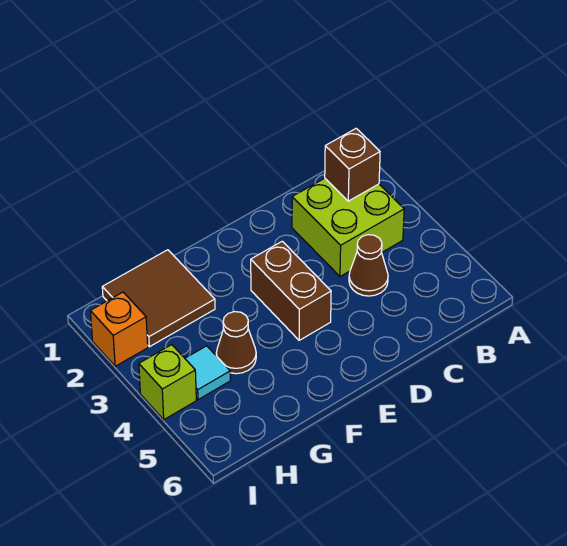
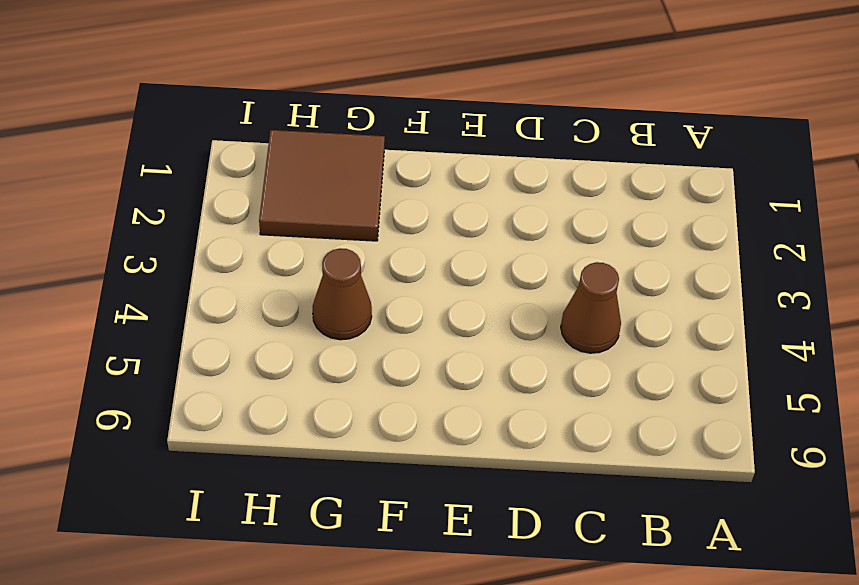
none -> lime brick B2:C3 level 1
none -> brown brick E3:E4 level 1

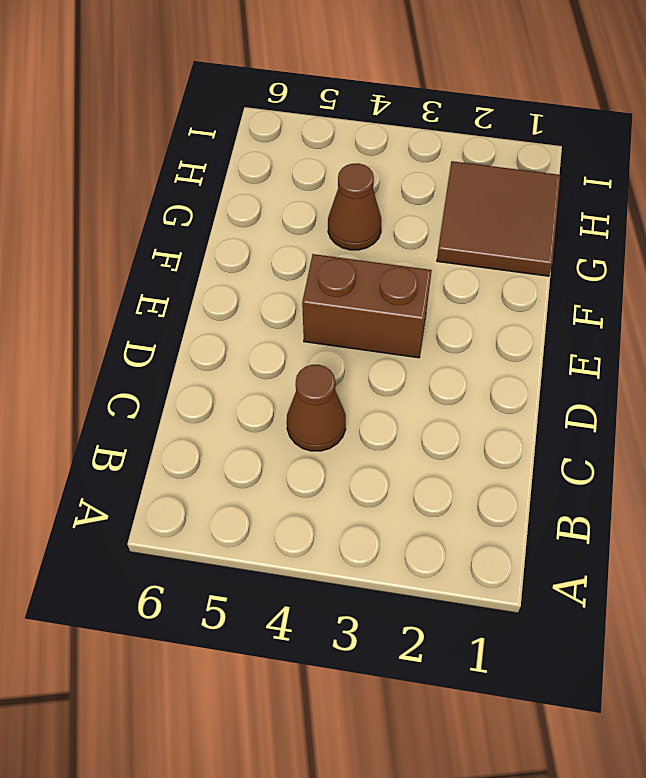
none -> lime brick B2:C3 level 1
none -> cyan tile H4 level 1

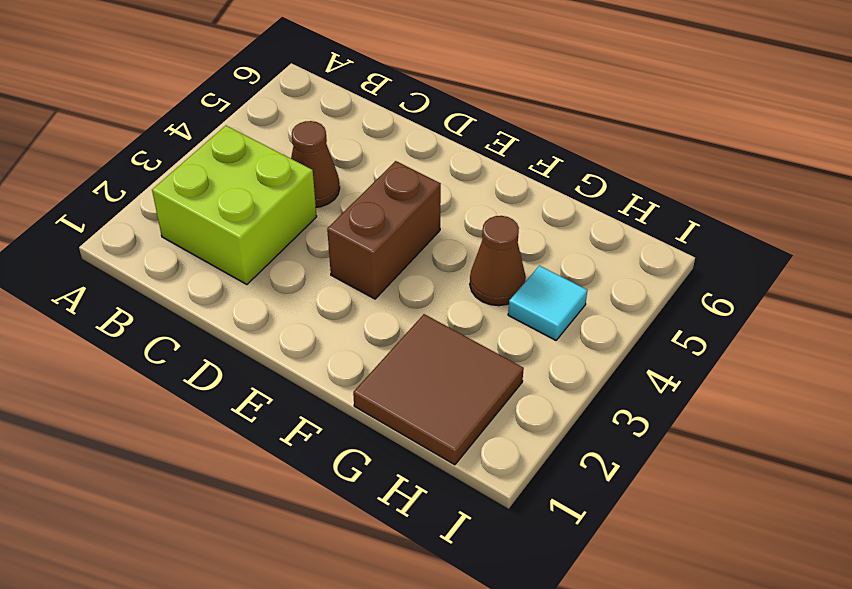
none -> orange brick I2 level 1
none -> lime brick I4 level 1

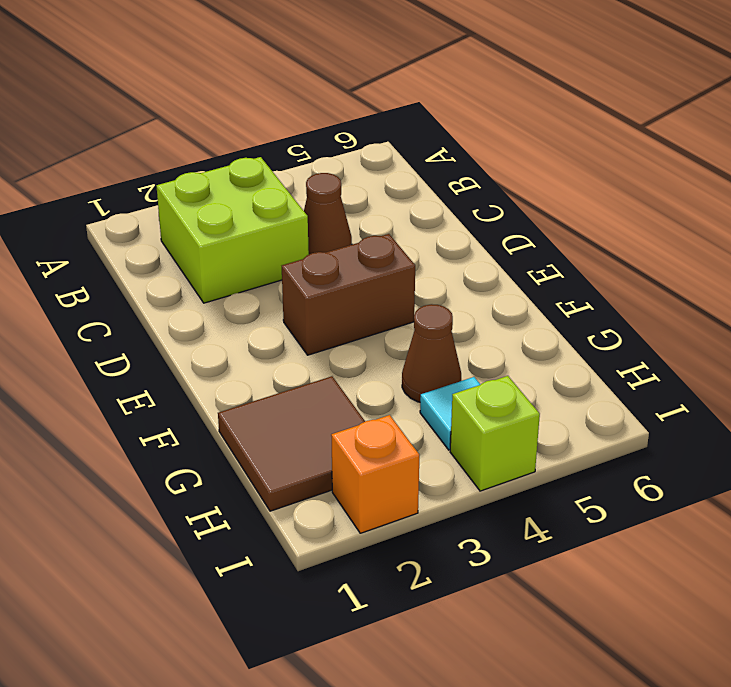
none -> brown brick B2 level 2

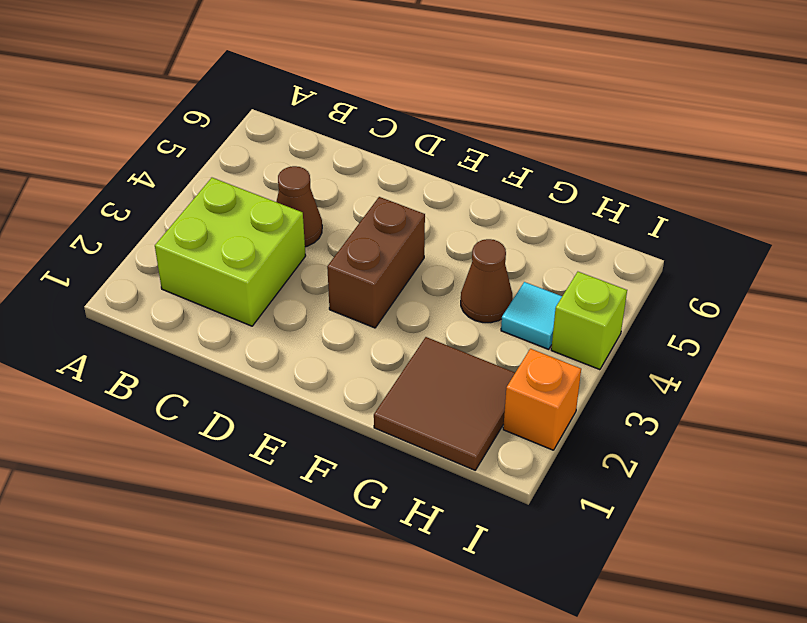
none -> brown brick B2 level 2

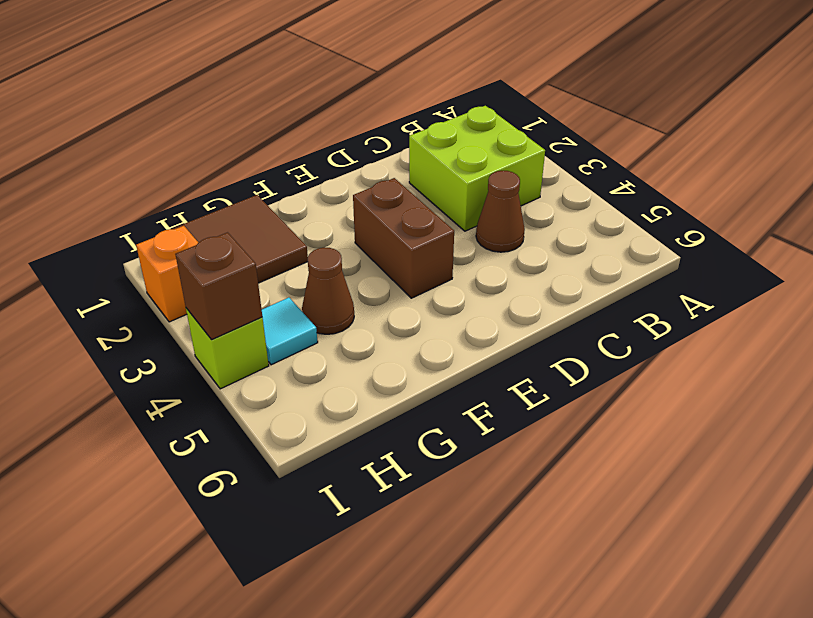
brown brick I4 level 2 -> brown brick B2 level 2

